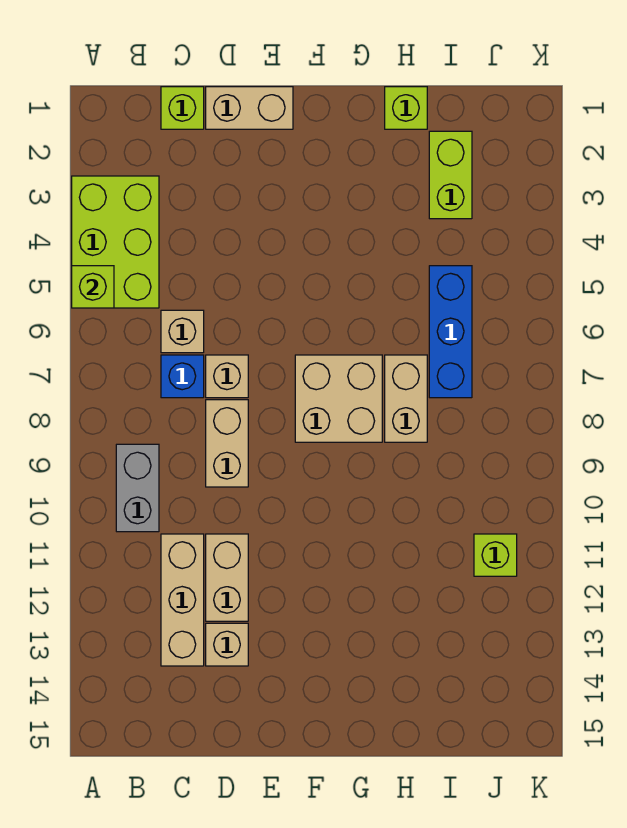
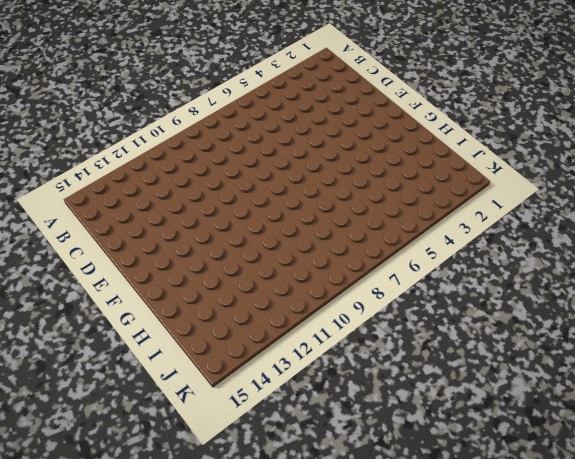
none -> lime brick A3:B5 level 1
none -> grey brick B9:B10 level 1
none -> lime brick C1 level 1

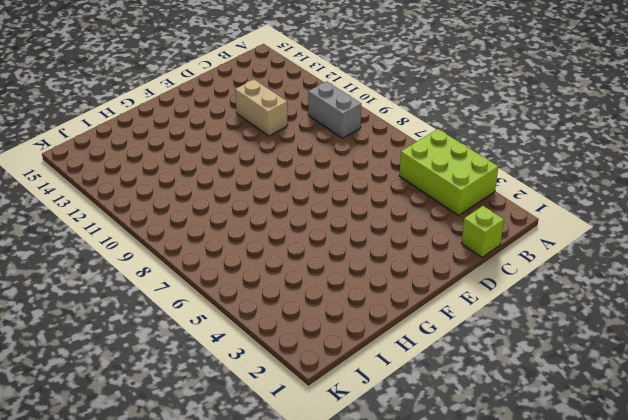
none -> tan brick C6 level 1
none -> blue brick C7 level 1
none -> tan brick C11:C13 level 1

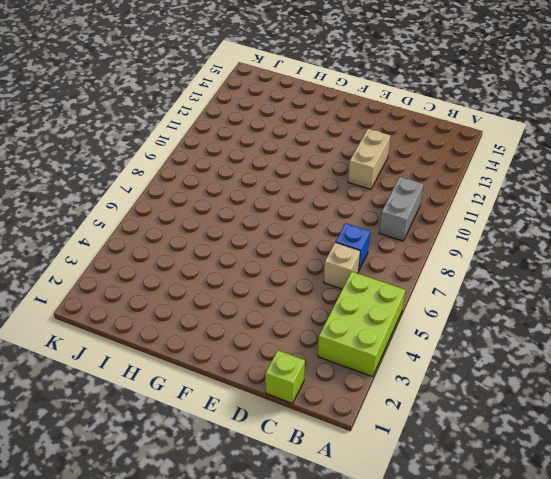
none -> tan brick C11:C13 level 1
none -> tan brick D1:E1 level 1
none -> tan brick D7 level 1

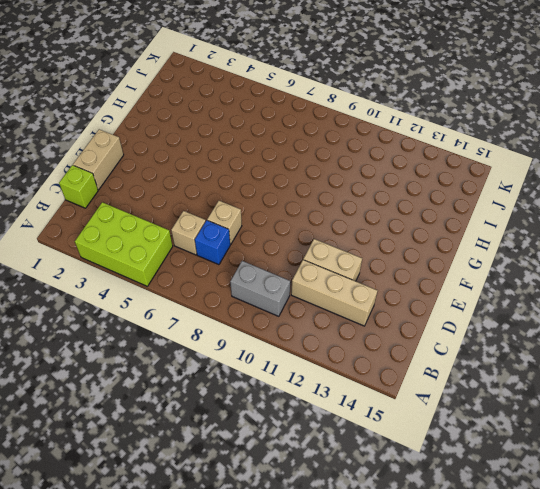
none -> tan brick D8:D9 level 1
none -> tan brick D13 level 1
none -> tan brick F7:G8 level 1

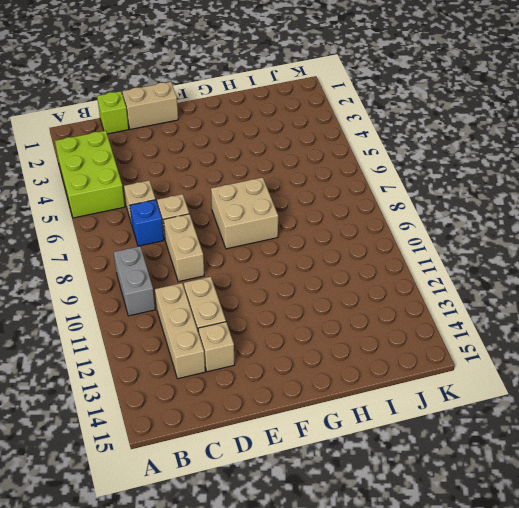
none -> lime brick H1 level 1
none -> tan brick H7:H8 level 1
none -> lime brick I2:I3 level 1

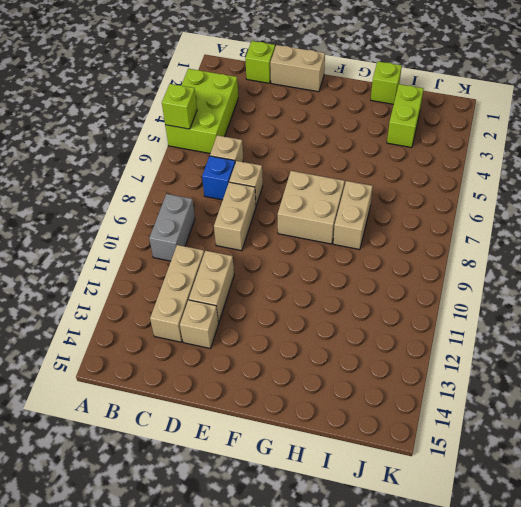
none -> blue brick I5:I7 level 1
none -> lime brick J11 level 1

